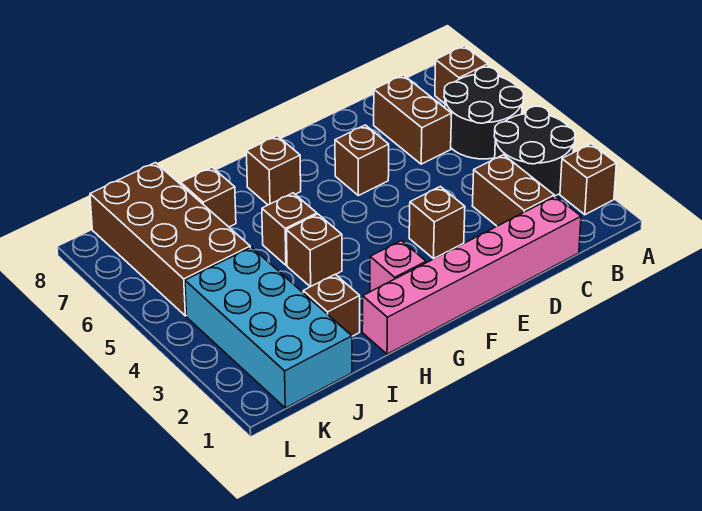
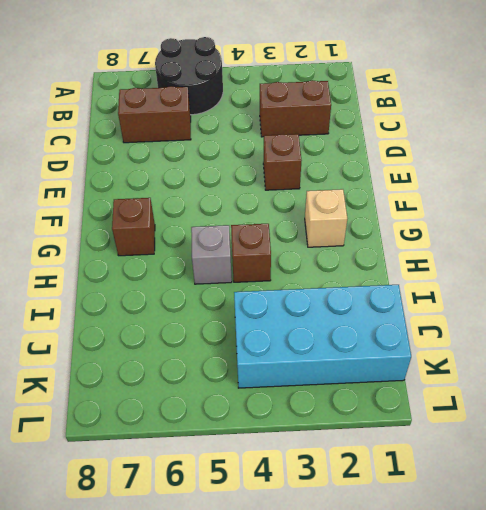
tan brick G2 level 1 -> pink brick G2 level 1
grey brick H5 level 1 -> brown brick H5 level 1
none -> brown brick A2 level 1
none -> black round brick A3:B4 level 1
none -> brown brick A7 level 1

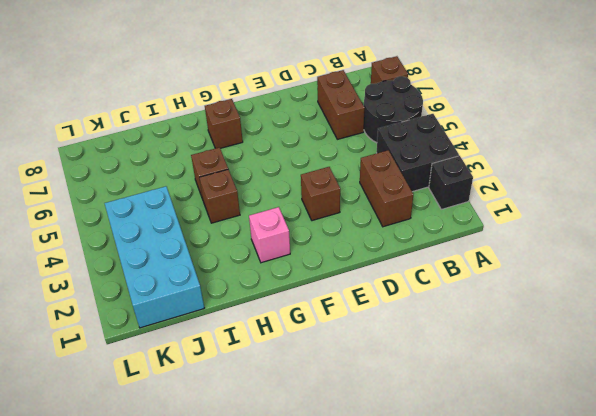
black brick A2 level 1 -> brown brick A2 level 1
black brick A3:B4 level 1 -> black round brick A3:B4 level 1
none -> pink brick C1:H1 level 1
none -> brown brick E6 level 1
none -> brown brick I2 level 1

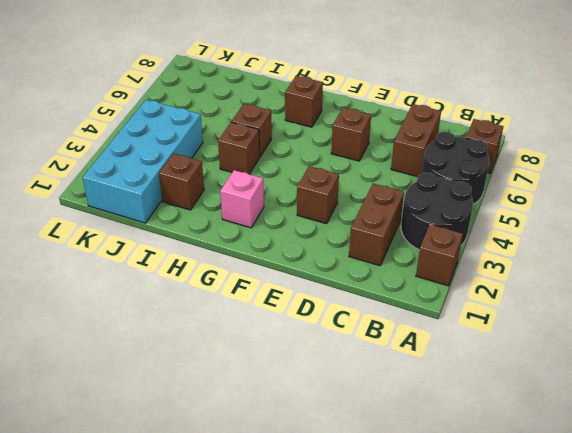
none -> pink brick C1:H1 level 1
none -> brown brick I7 level 1
none -> brown brick J5:K8 level 1

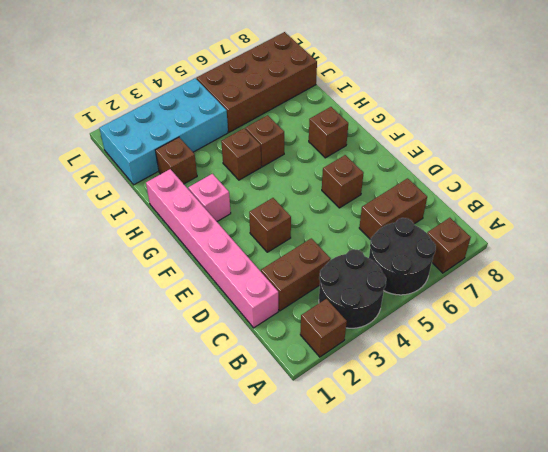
none -> brown brick I7 level 1

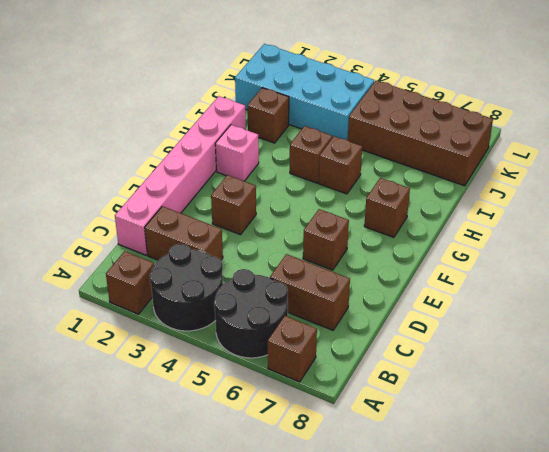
none -> brown brick I7 level 1

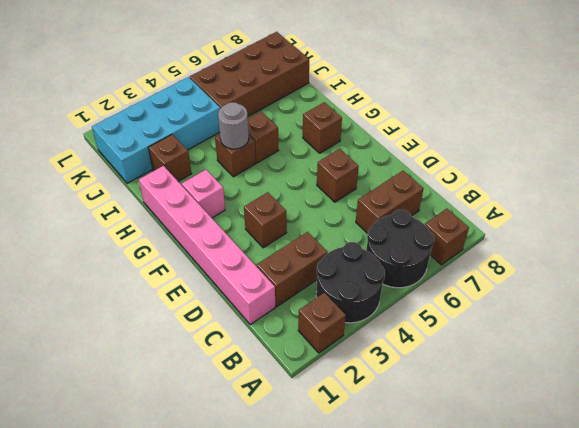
grey round brick H4 level 2 -> none
none -> brown brick I7 level 1

